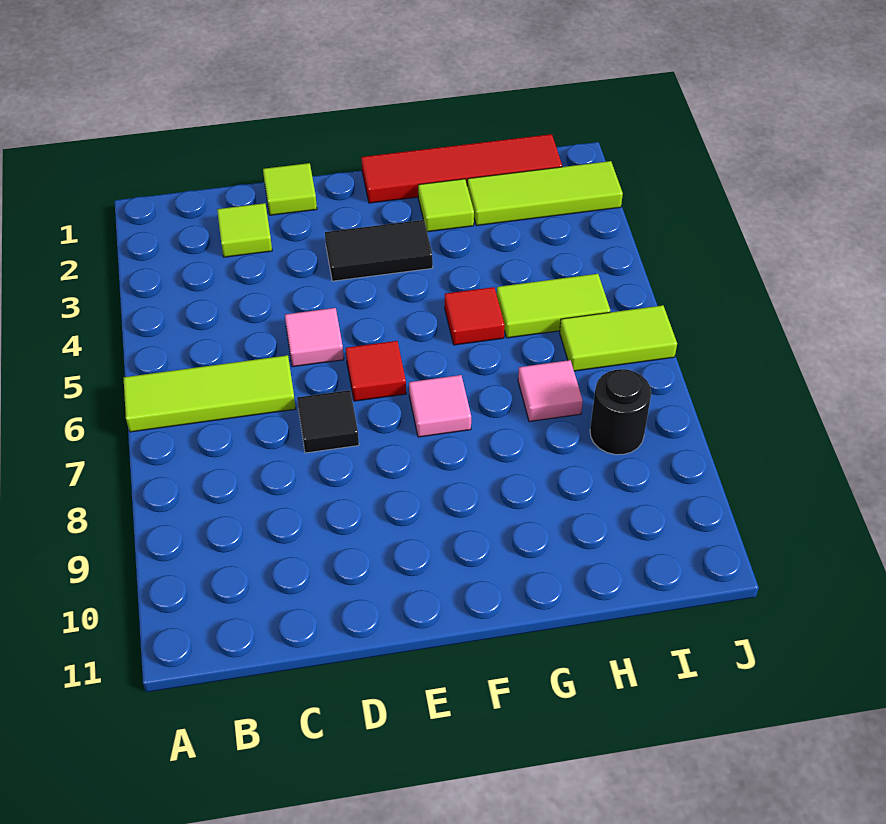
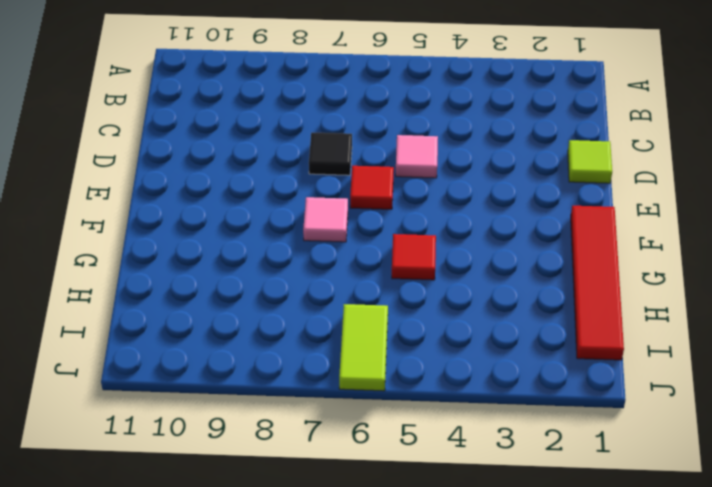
none -> lime tile A6:C6 level 1
none -> lime tile C2 level 1
none -> black tile E3:F3 level 1

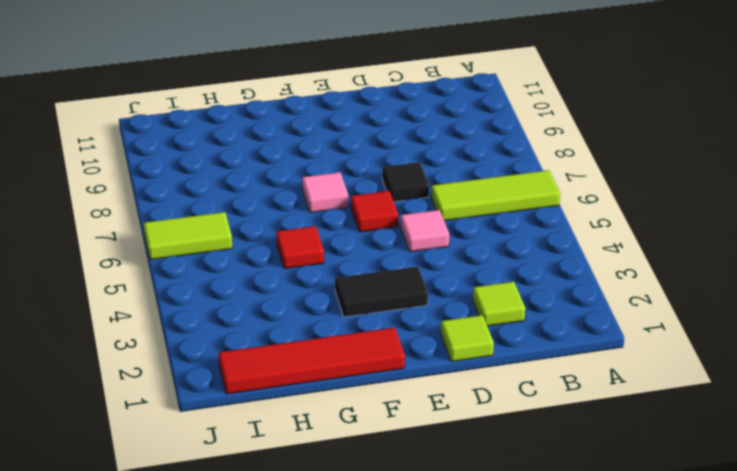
none -> lime tile G2 level 1
none -> lime tile H2:J2 level 1
none -> lime tile H5:I5 level 1

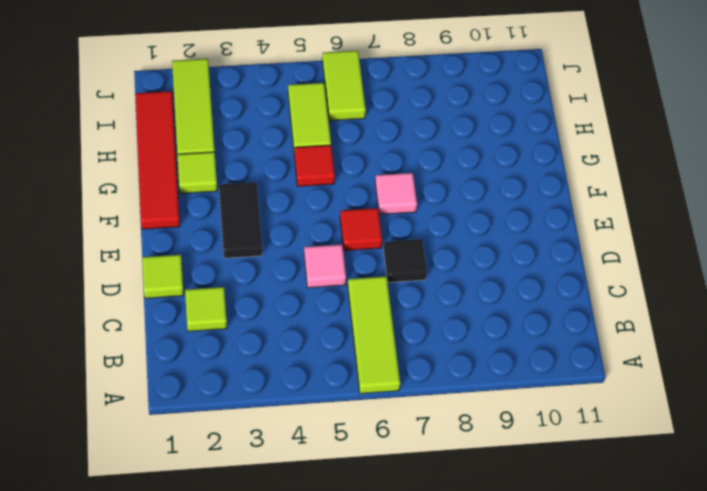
none -> pink tile H7 level 1
none -> black round brick I8 level 1

